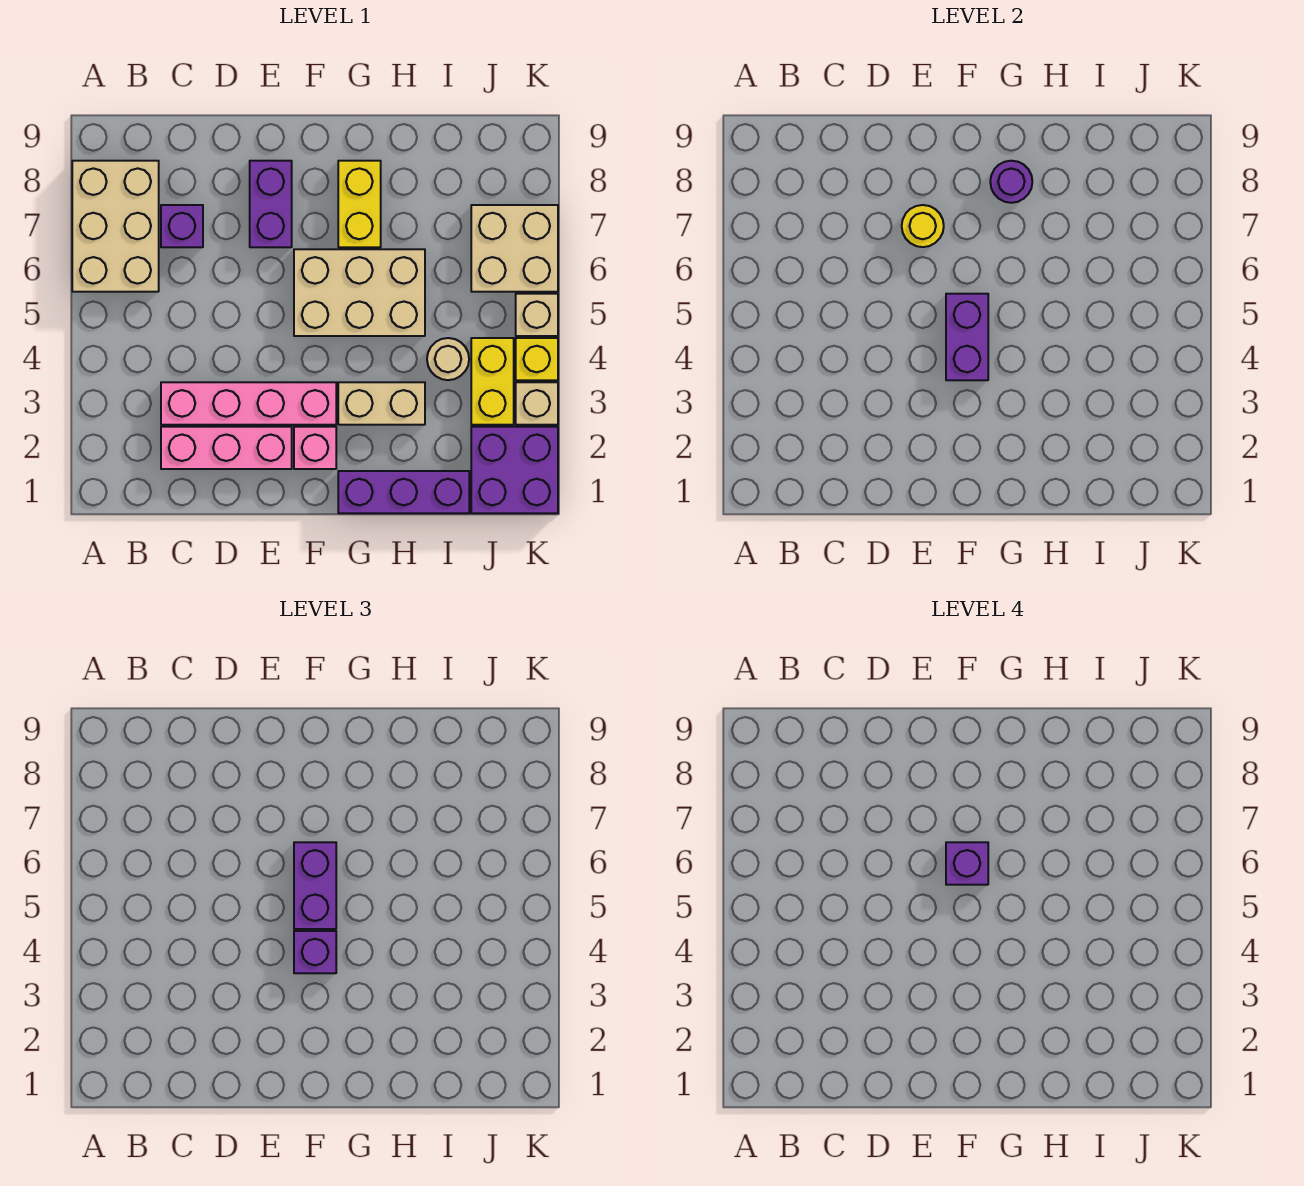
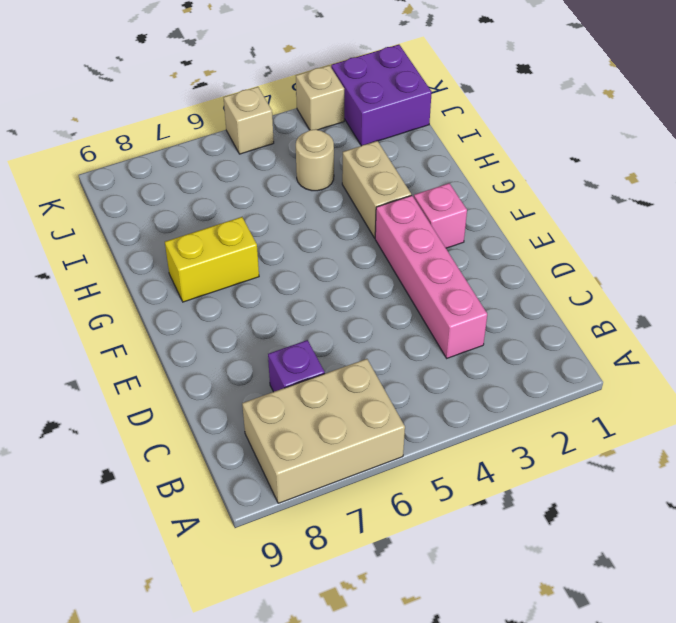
none -> pink brick C2:E2 level 1
none -> purple brick E7:E8 level 1
none -> tan brick F5:H6 level 1

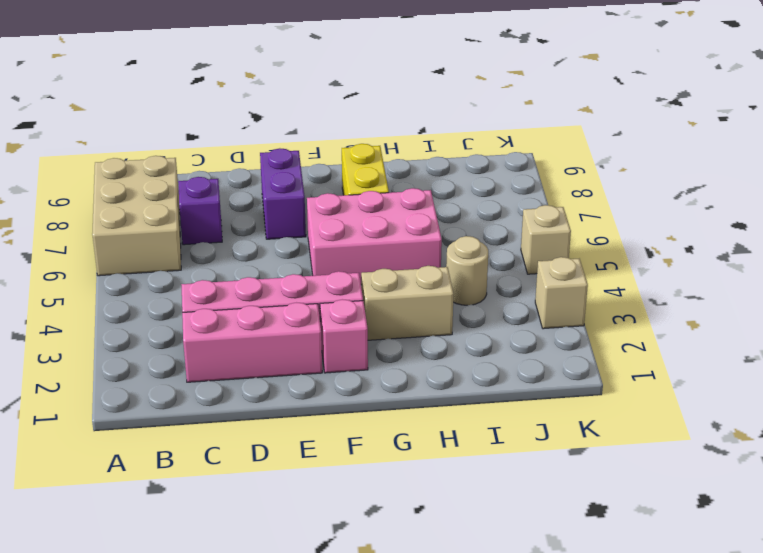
pink brick F5:H6 level 1 -> tan brick F5:H6 level 1
none -> purple brick G1:I1 level 1
none -> purple brick J1:K2 level 1
none -> yellow brick J3:J4 level 1

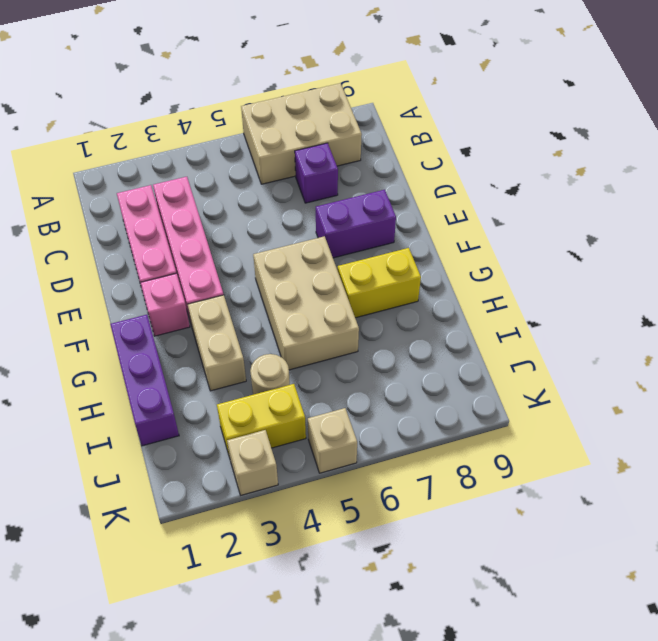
none -> purple brick J1:K2 level 1
none -> tan brick J6:K7 level 1
none -> yellow brick K4 level 1

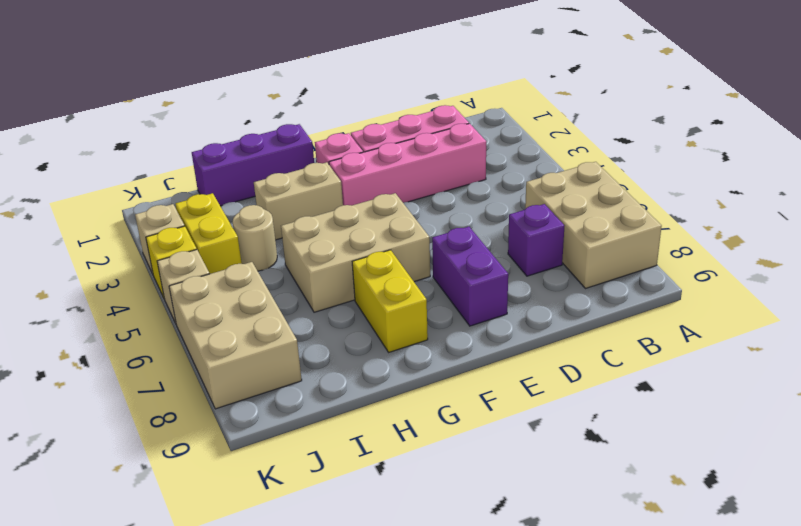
tan brick J6:K8 level 1 -> tan brick J6:K7 level 1
none -> purple brick J1:K2 level 1
none -> yellow round brick E7 level 2
none -> purple brick F4:F5 level 2

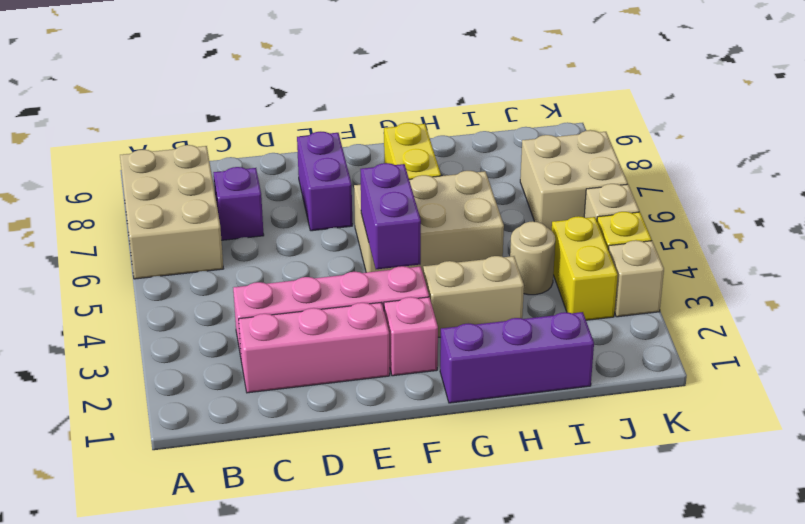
none -> purple brick J1:K2 level 1
none -> yellow round brick E7 level 2
none -> purple round brick G8 level 2

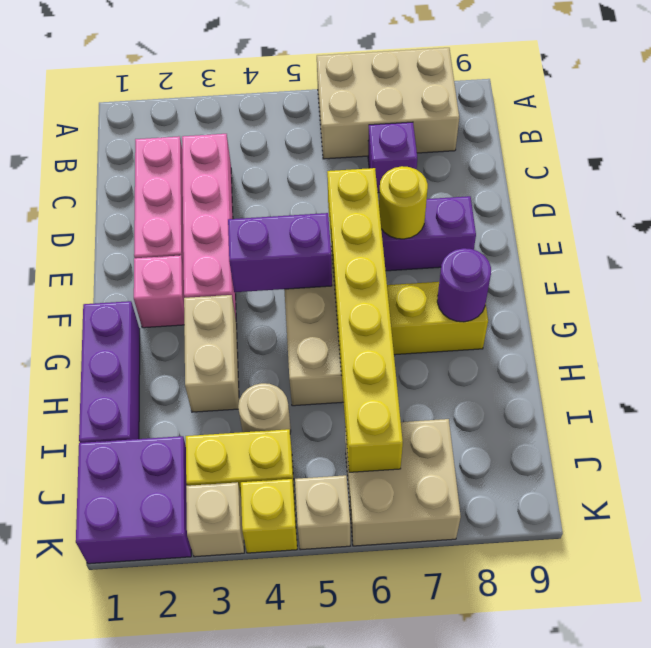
yellow brick E6:J6 level 2 -> none
none -> purple brick F4 level 3
none -> purple brick F5:F6 level 3
none -> purple brick F6 level 4

